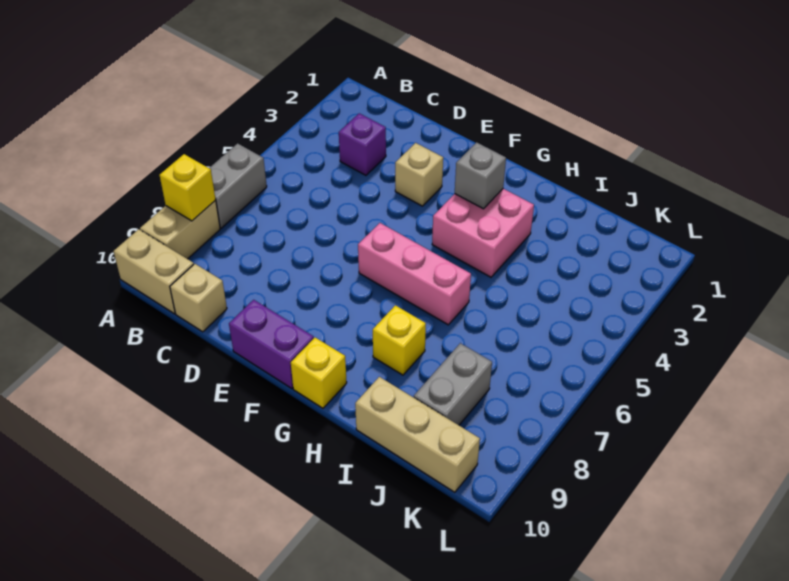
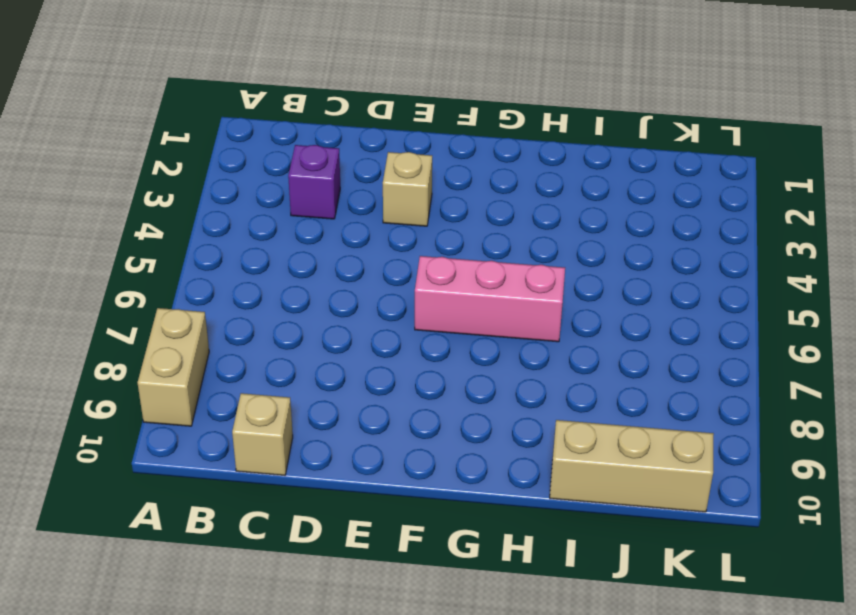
none -> grey brick A6:A7 level 1
none -> tan brick A10:B10 level 1
none -> purple brick E10:F10 level 1

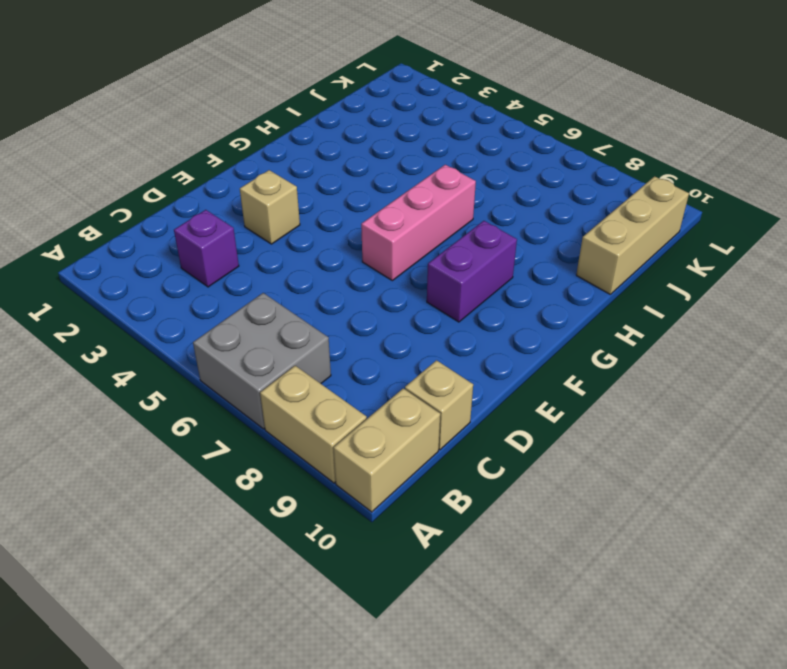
grey brick A6:B7 level 1 -> grey brick A6:A7 level 1
purple brick F8:G8 level 1 -> purple brick E10:F10 level 1
none -> pink brick G3:H4 level 1
none -> yellow brick G10 level 1
none -> yellow brick H8 level 1

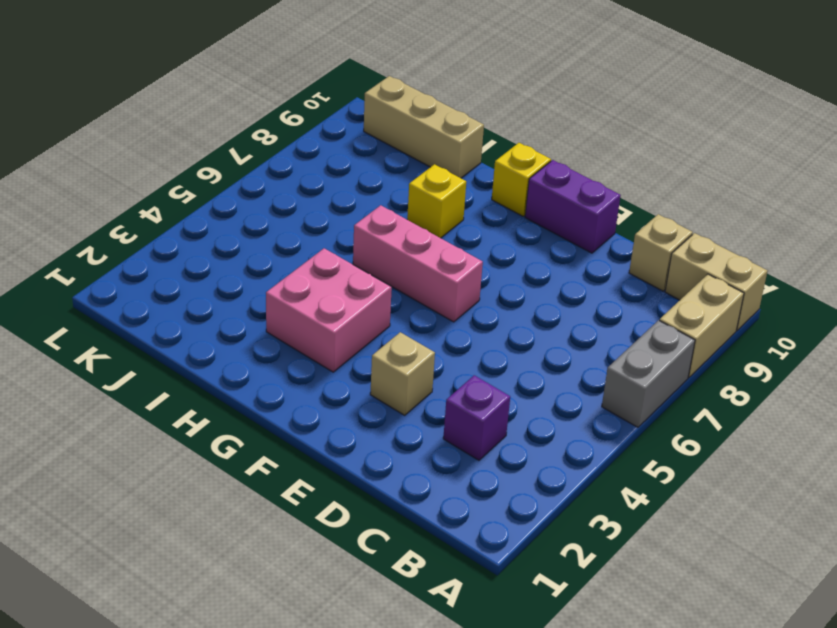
none -> grey brick J8:J9 level 1
none -> yellow brick A8 level 2
none -> grey brick G3 level 2

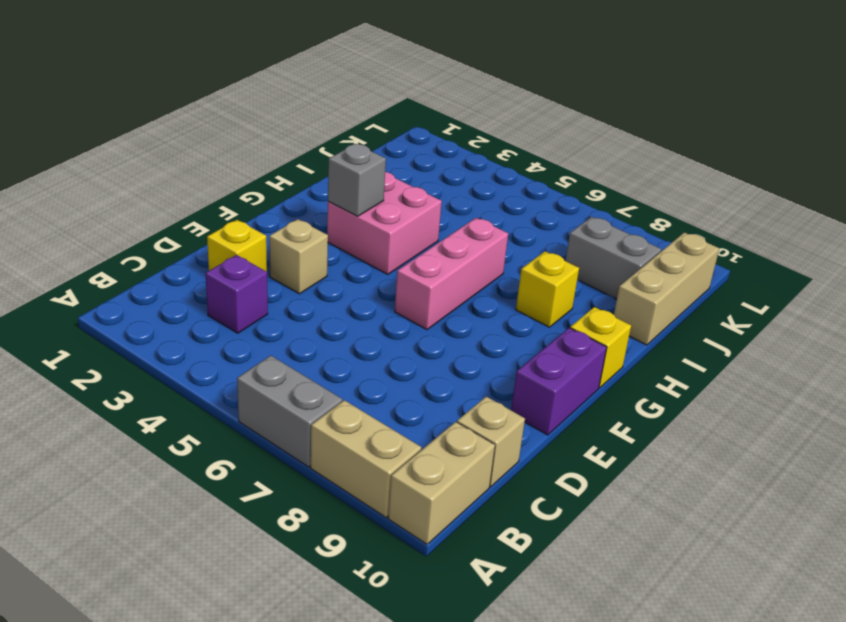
yellow brick D2 level 1 -> yellow brick A8 level 2

